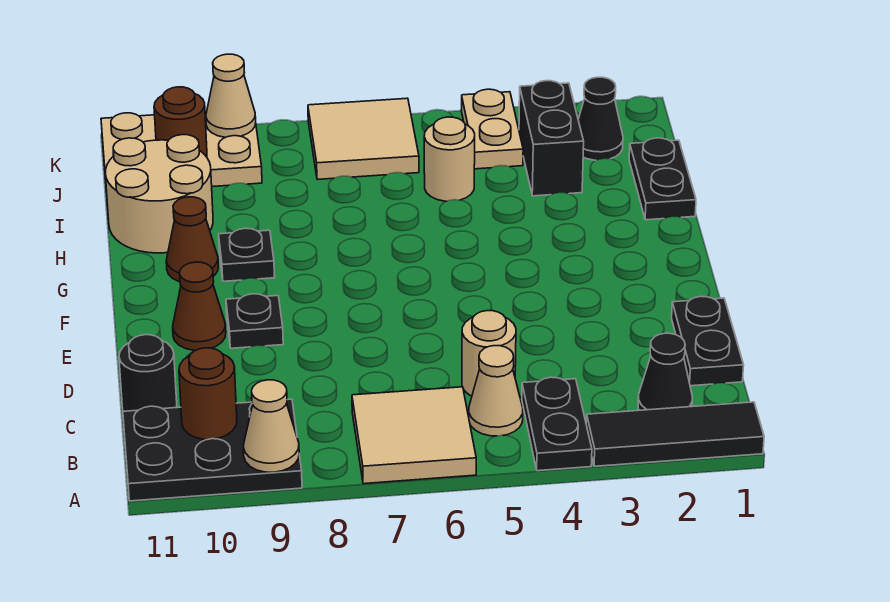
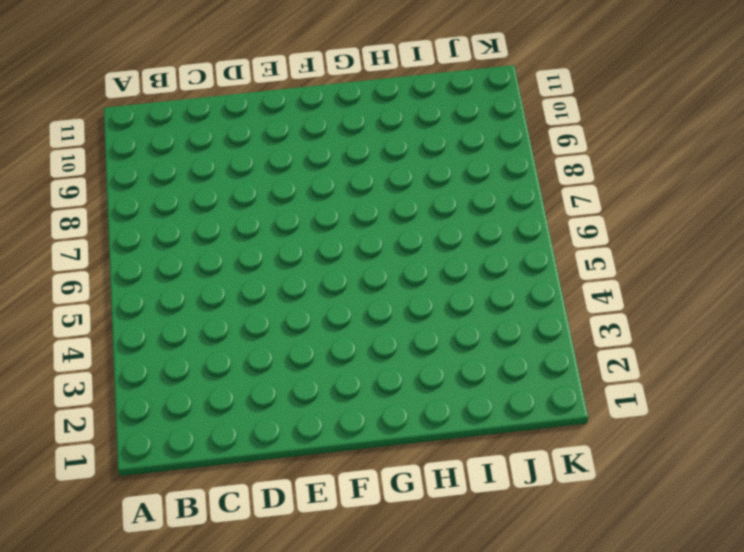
none -> black tile A1:A3 level 1
none -> black plate A4:B4 level 1
none -> tan tile A6:B7 level 1

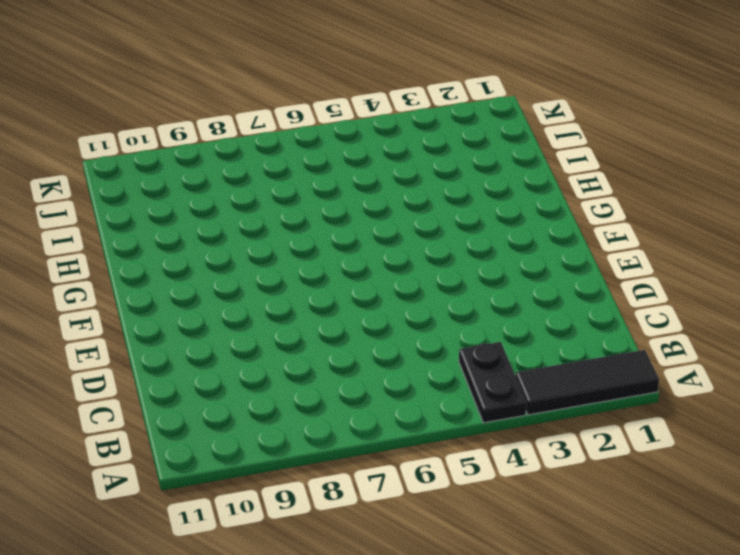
none -> tan tile A6:B7 level 1
none -> black plate A9:B11 level 1
none -> black cone B2 level 1

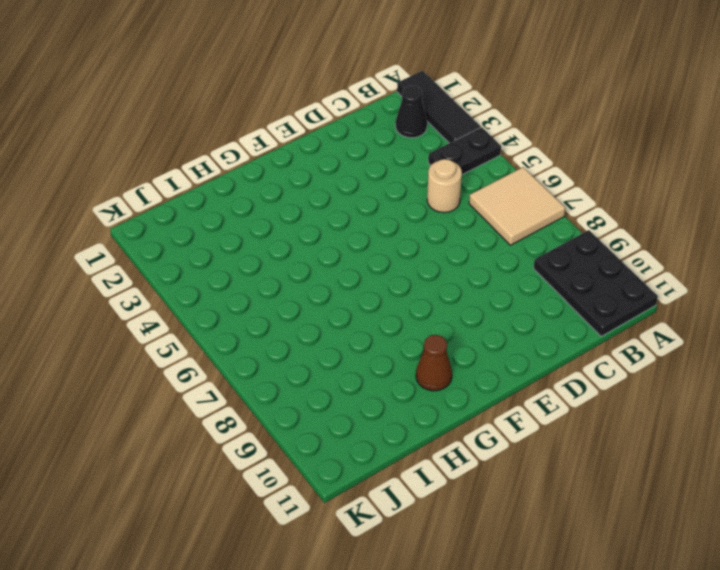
none -> tan cone B5 level 1
none -> black plate C1:D1 level 1
none -> black round brick C11 level 1

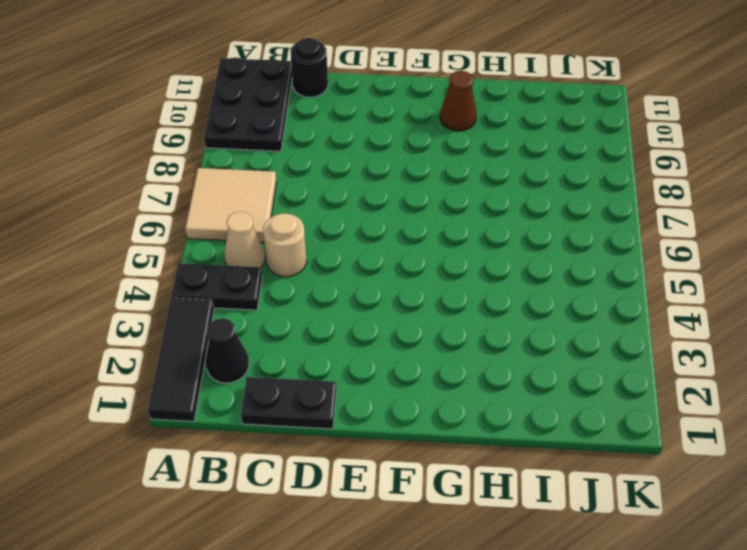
none -> black plate E9 level 1
none -> brown cone E10 level 1
none -> black plate G9 level 1

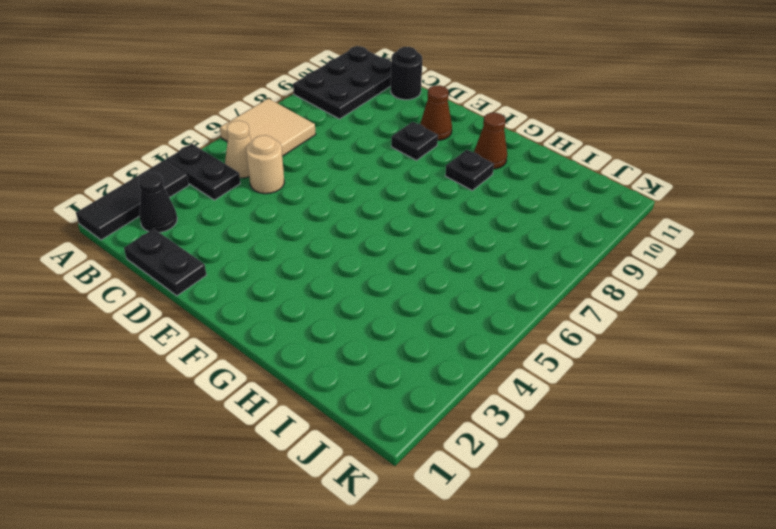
none -> black plate H1:I1 level 1
none -> tan round brick H10:I11 level 1
none -> black brick I3:J3 level 1

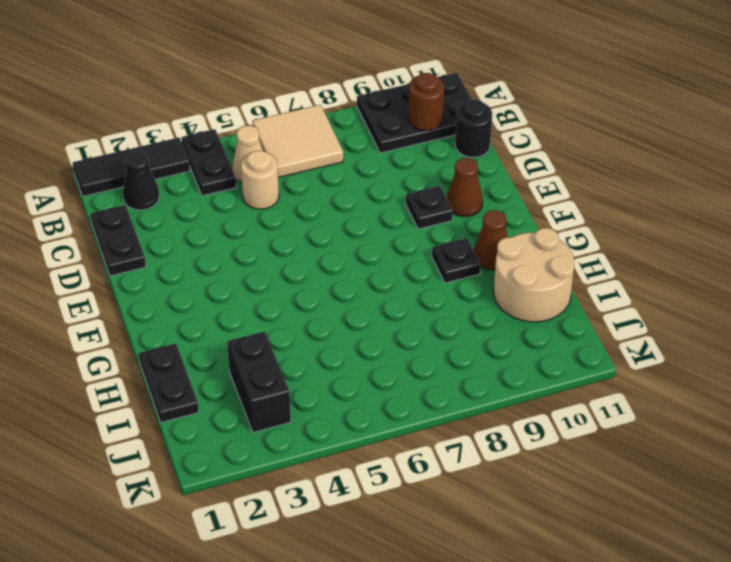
none -> tan round brick I5 level 1
none -> black cone J2 level 1
none -> tan plate J4:K4 level 1

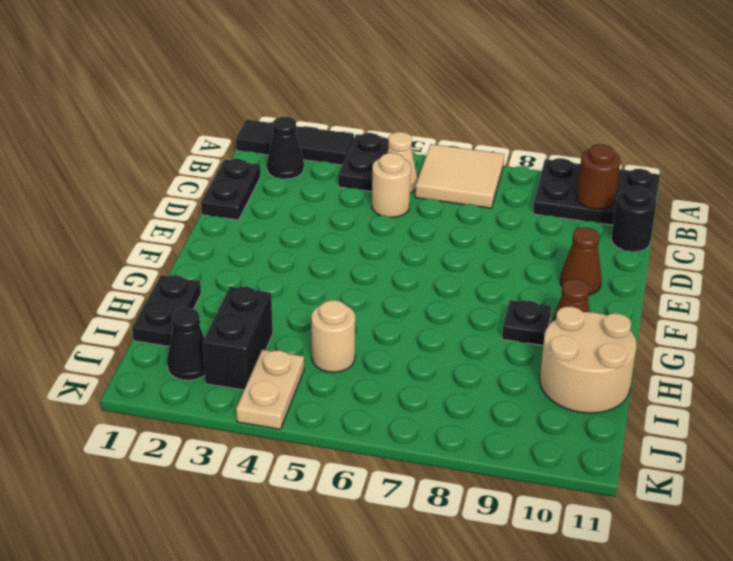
none -> black plate E9 level 1
none -> tan tile J6:K7 level 1
none -> tan plate J9:K11 level 1

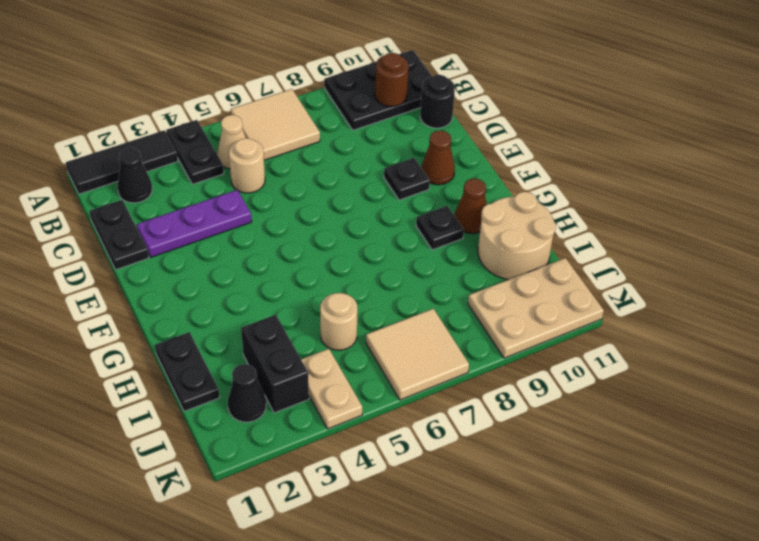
purple plate D2:D4 level 1 -> none
none -> tan cone A9 level 2
none -> brown round brick J10 level 2
none -> tan cone K9 level 2

